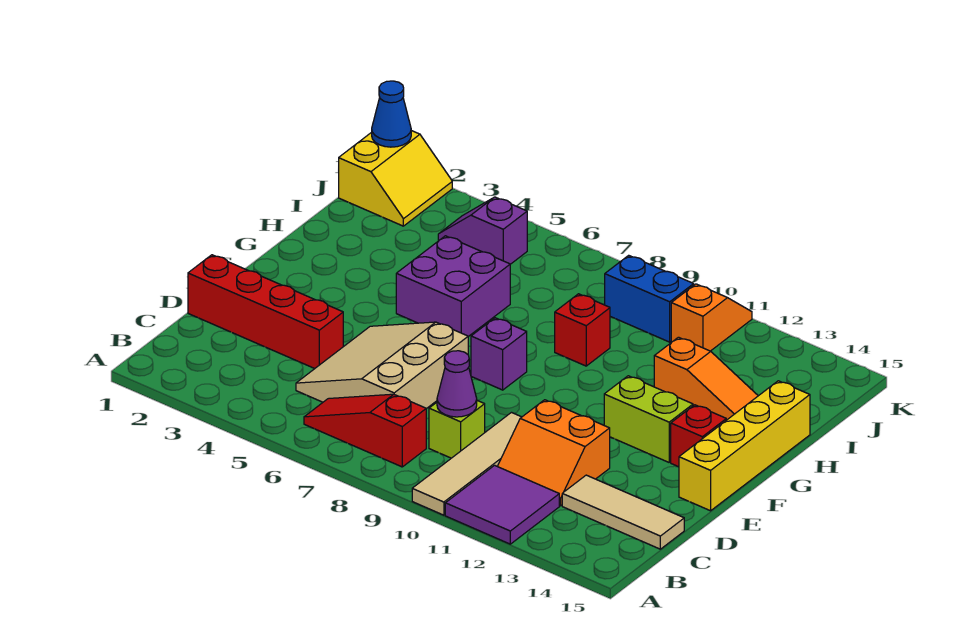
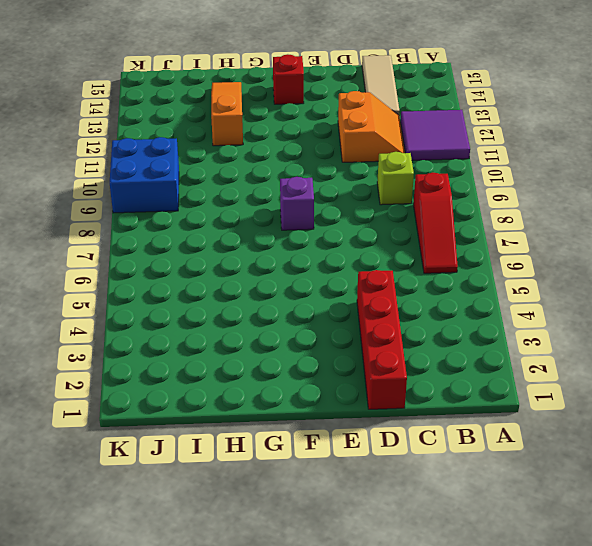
blue brick J9:K10 level 1 -> blue brick J9:J10 level 1
none -> tan tile A10:D10 level 1
none -> tan slope C5:E7 level 1 top 7
none -> yellow brick E15:H15 level 1

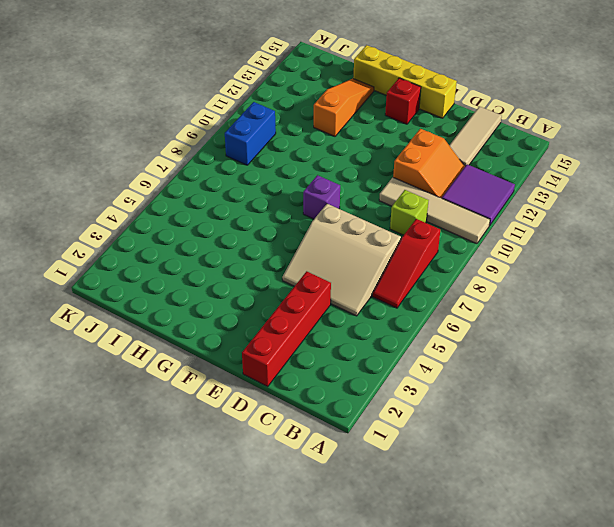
none -> lime brick F12:F13 level 1
none -> purple brick G5:H6 level 1
none -> red brick H9 level 1

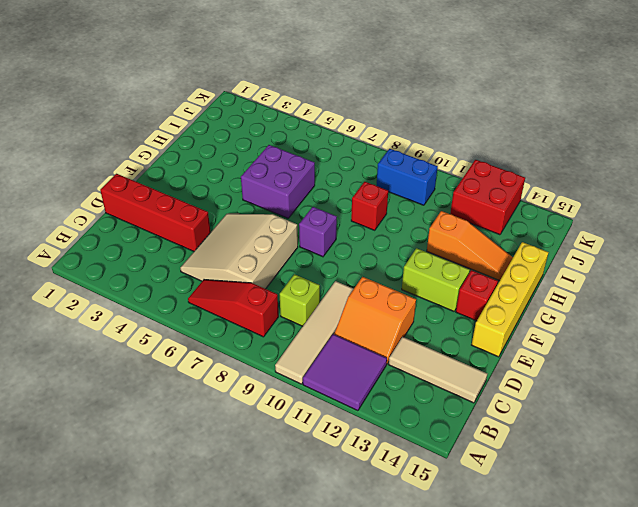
red brick J12:K13 level 1 -> none
none -> yellow slope J1:K2 level 1 top 1
none -> purple slope J4:J5 level 1 top 5
none -> orange slope J11:K11 level 1 top J

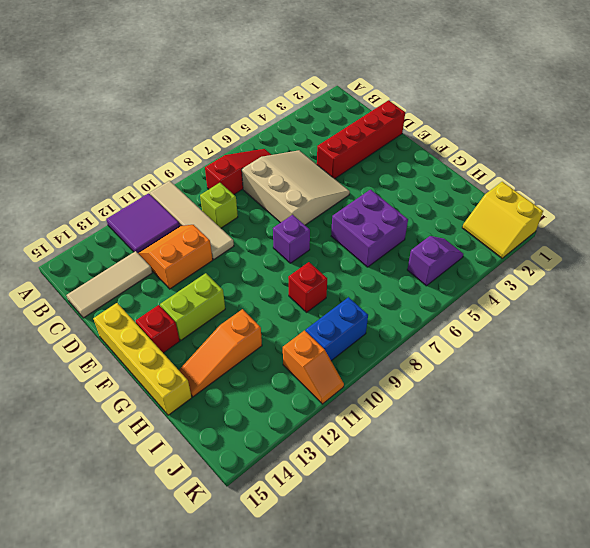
none -> purple cone C9 level 2
none -> blue cone K1 level 2

